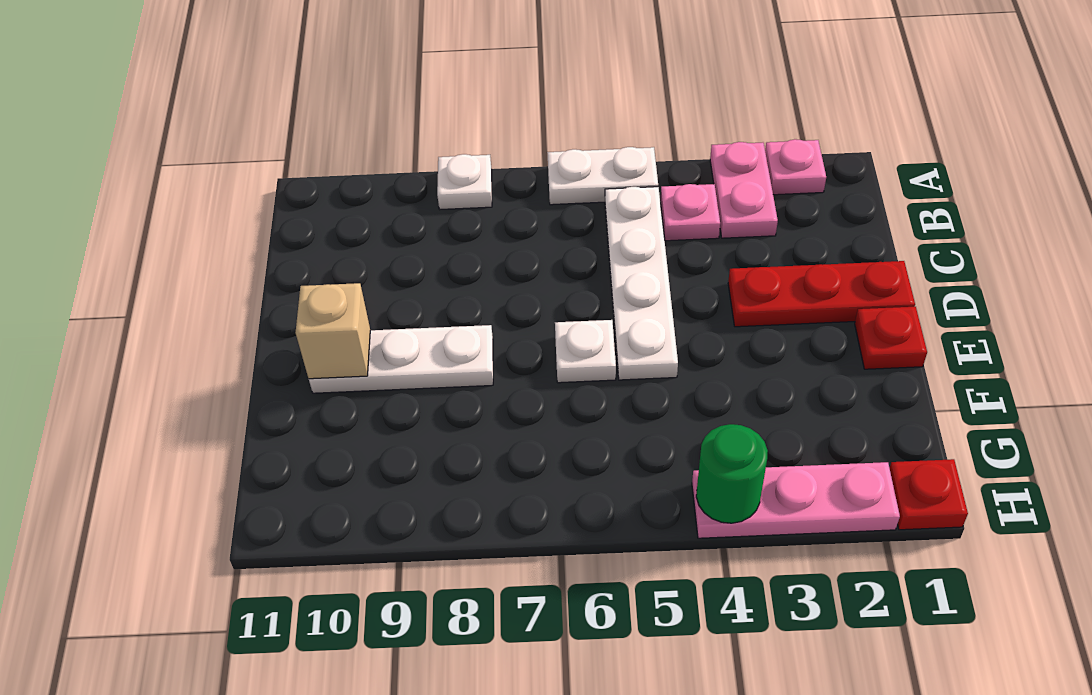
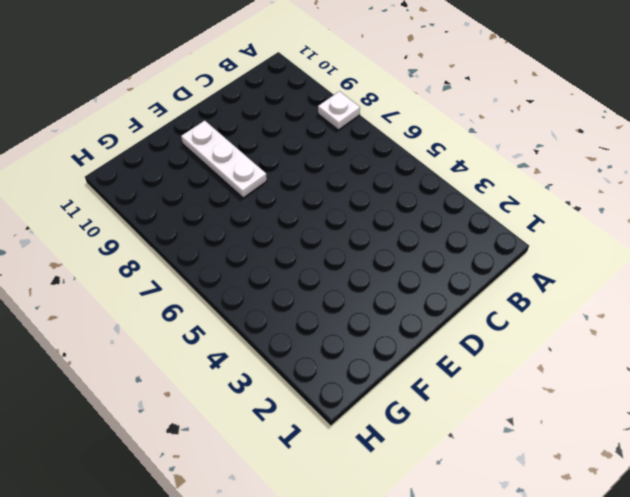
none -> pink plate A2 level 1
none -> pink plate A3:B3 level 1
none -> white plate A5:A6 level 1

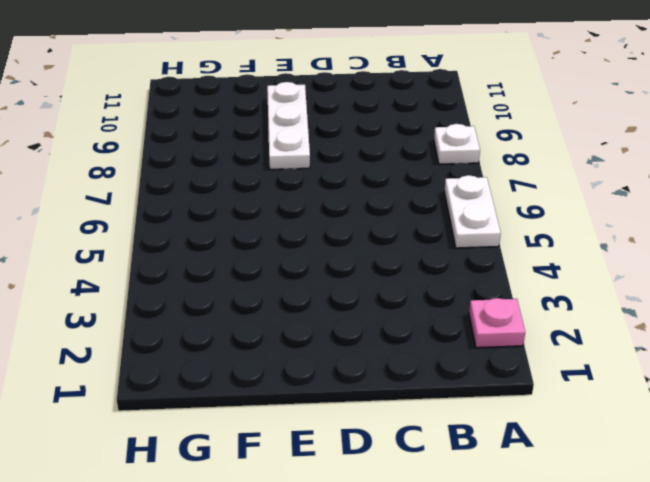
none -> pink plate A3:B3 level 1
none -> pink plate B4 level 1
none -> white plate B5:E5 level 1

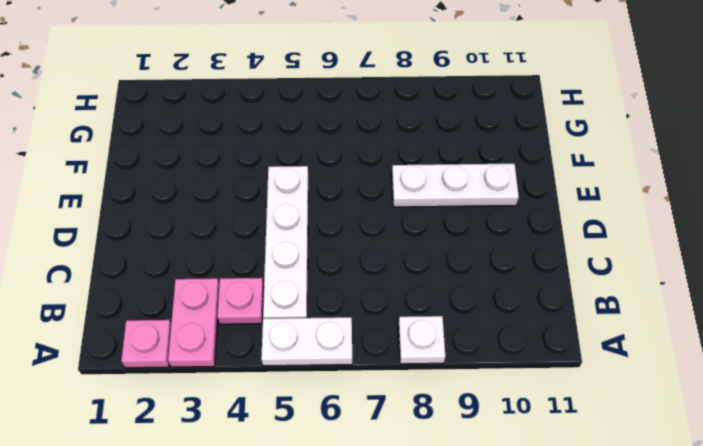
none -> red plate D1:D3 level 1
none -> red plate E1 level 1
none -> white plate E6 level 1

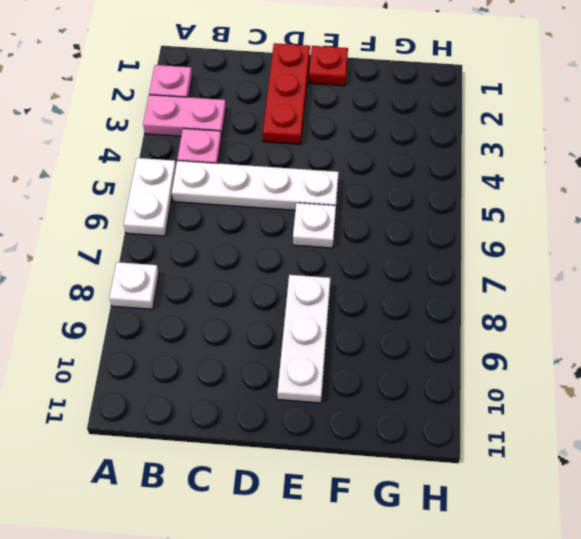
none -> red plate H1 level 1
none -> pink plate H2:H4 level 1
none -> tan brick E10 level 2

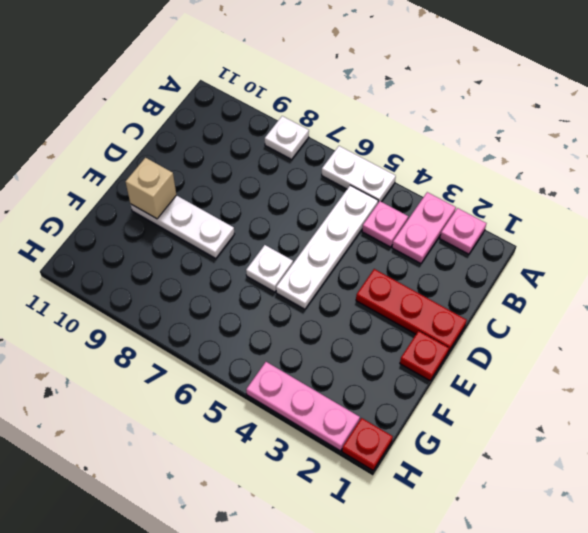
none -> green round brick H4 level 2

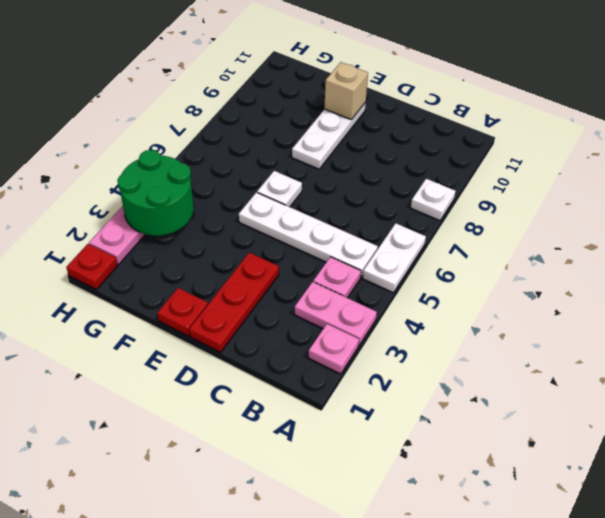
green round brick G3:H4 level 2 -> green round brick H4 level 2

